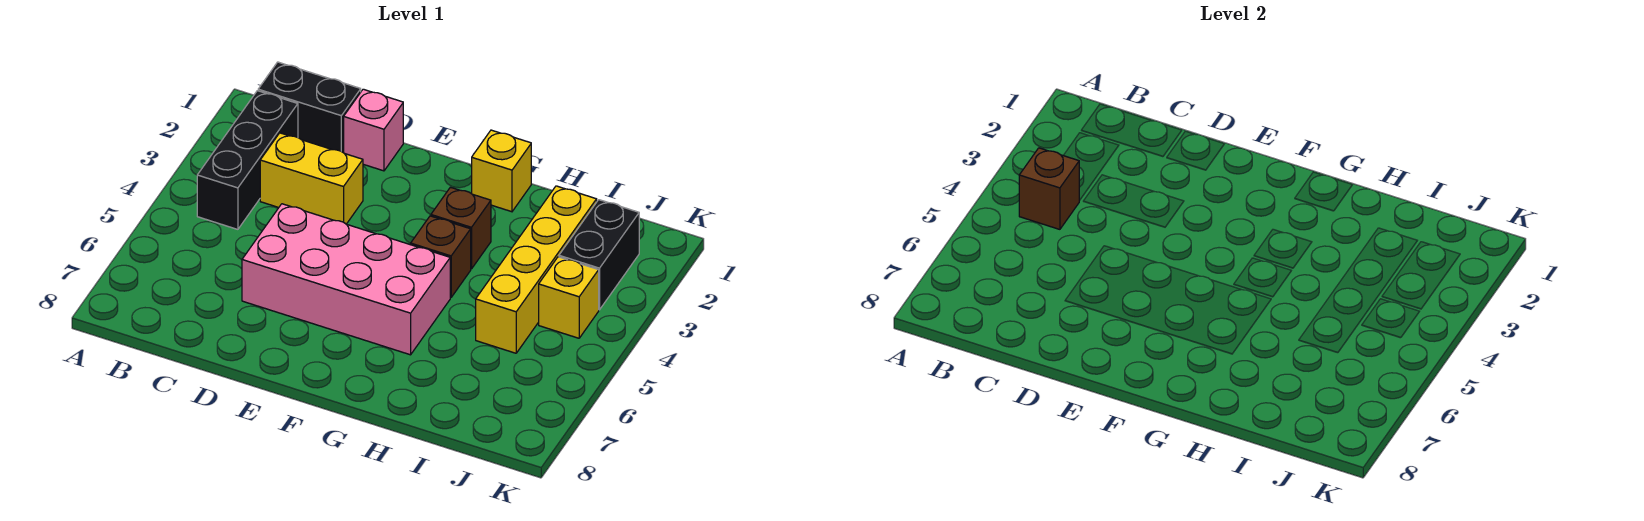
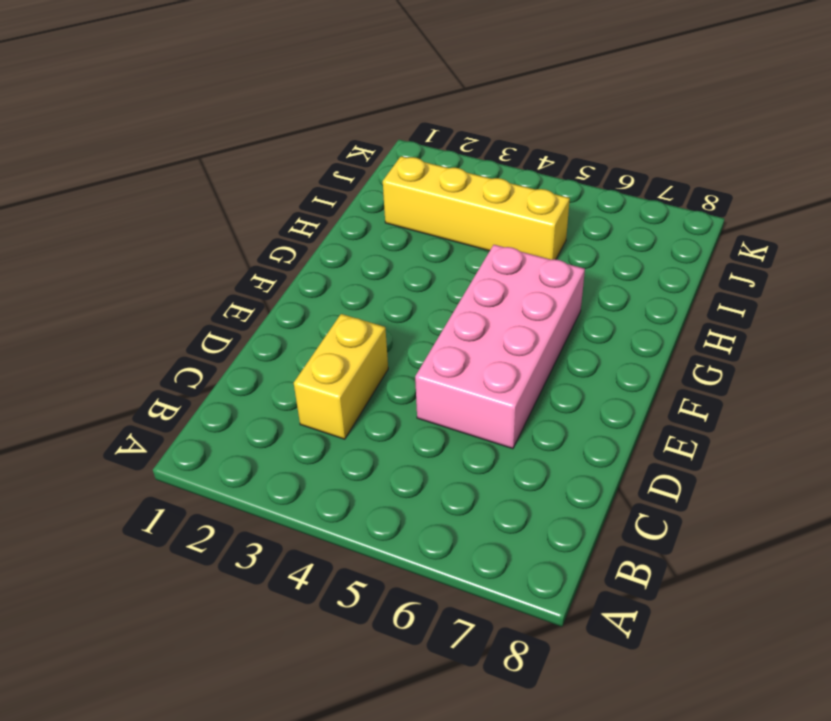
none -> black brick B1:C1 level 1
none -> black brick B2:B4 level 1
none -> pink brick D1 level 1

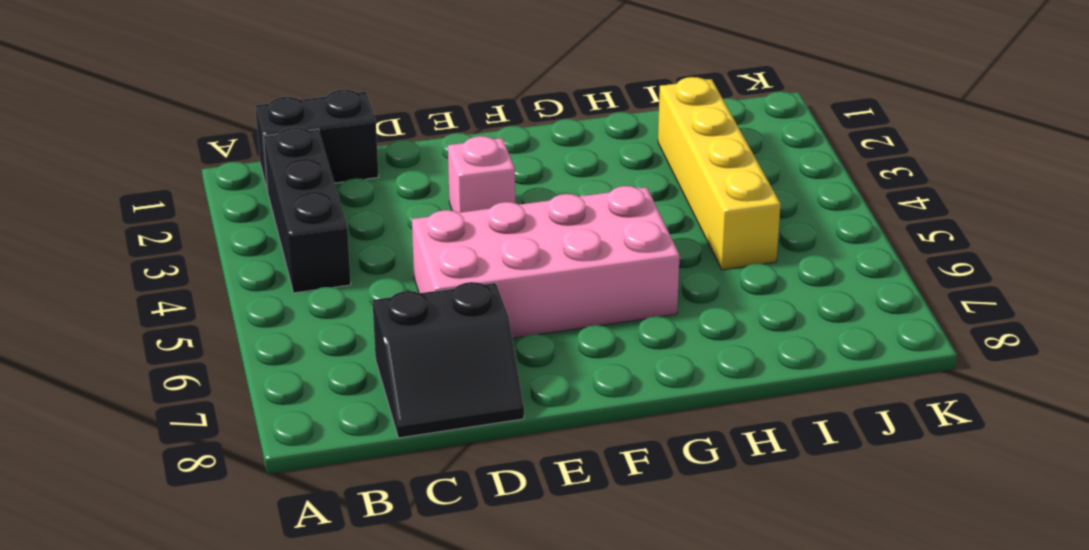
black slope C7:D8 level 1 top 7 -> none
pink brick E3 level 1 -> pink brick D1 level 1
none -> yellow brick C3:D3 level 1
none -> yellow brick G1 level 1
none -> brown brick G3 level 1

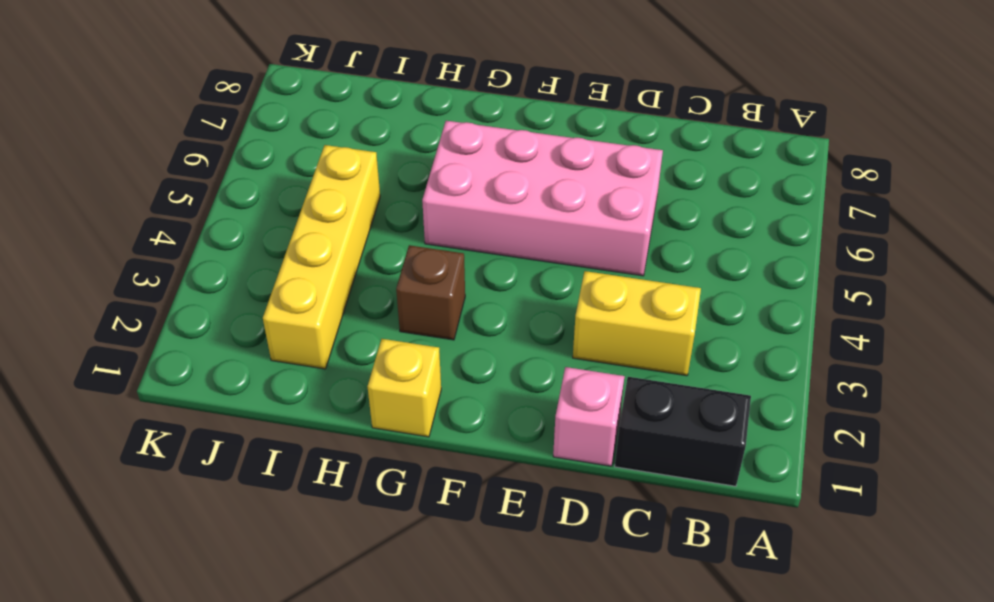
none -> black brick B2:B4 level 1
none -> brown brick G4 level 1
none -> black brick J2:J3 level 1

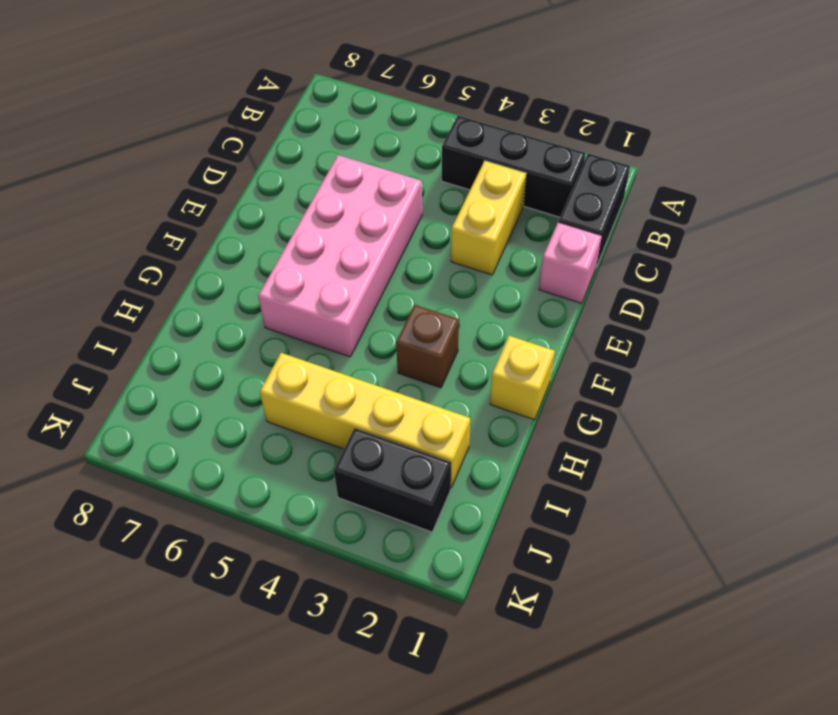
none -> brown brick G4 level 1
none -> yellow brick J4 level 1
none -> brown brick B4 level 2

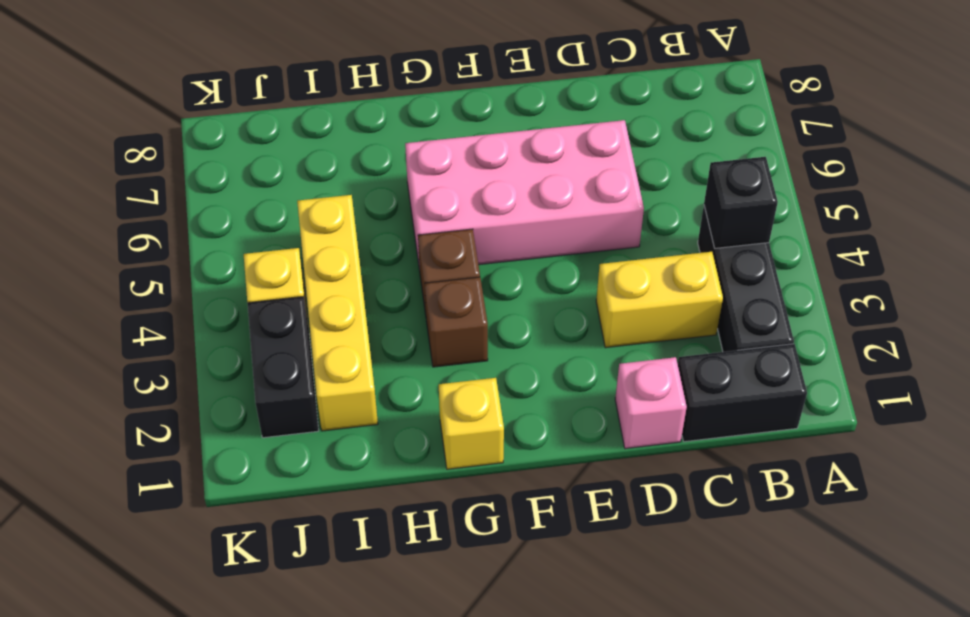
black brick B4 level 2 -> brown brick B4 level 2

